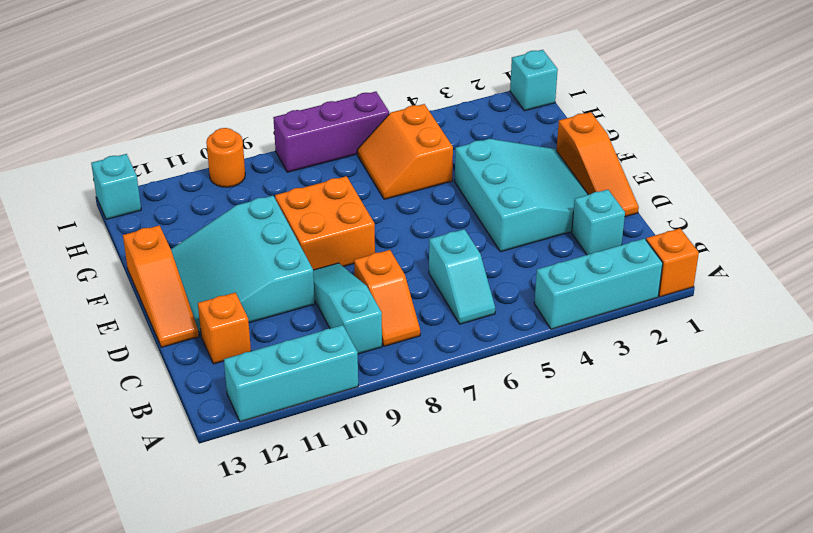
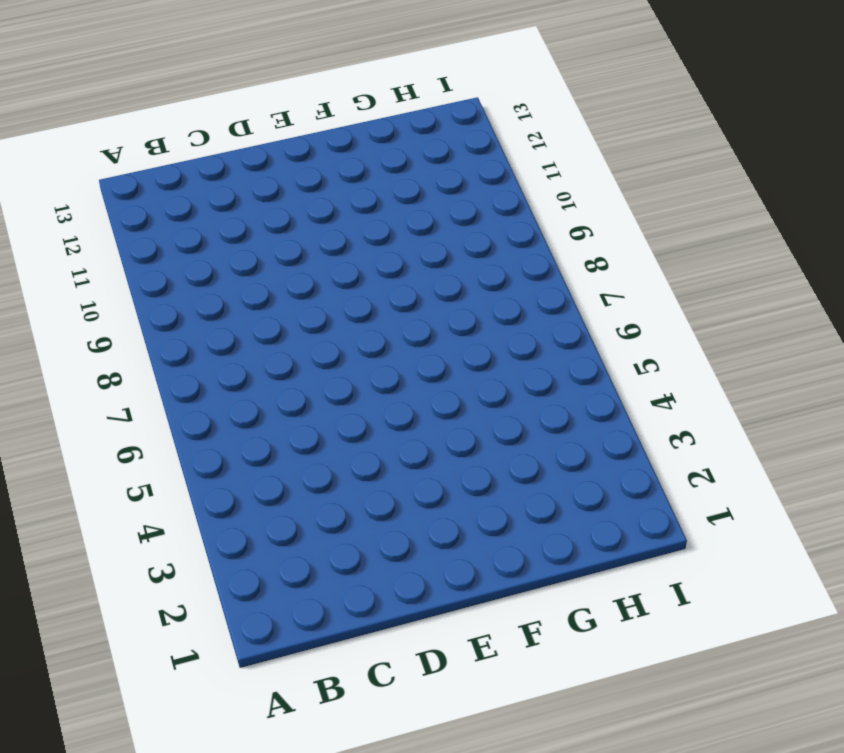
none -> orange brick A1 level 1
none -> cyan brick A2:A4 level 1
none -> cyan brick A10:A12 level 1

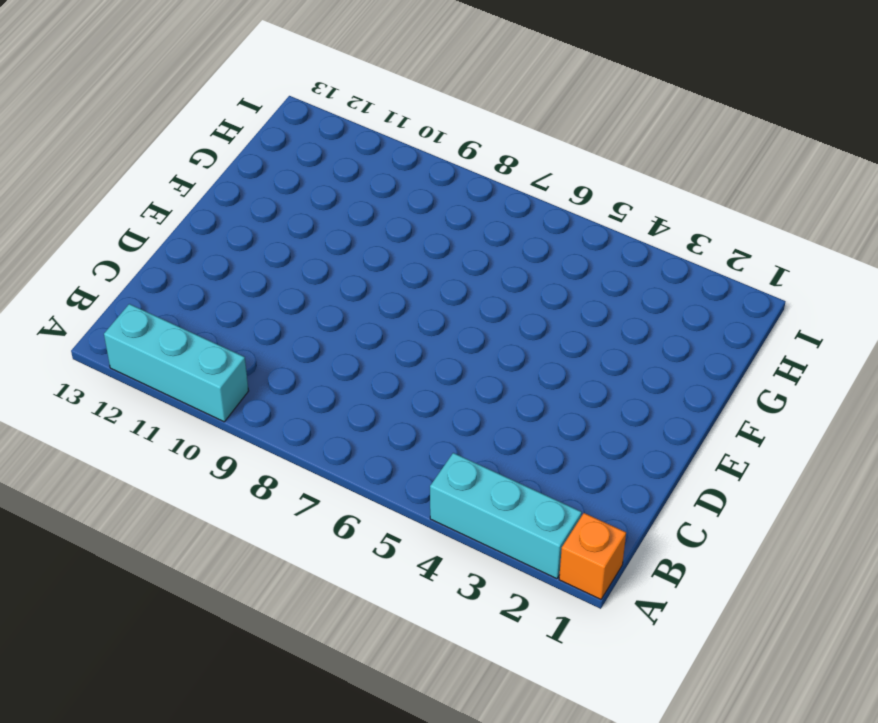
none -> cyan slope B6:C6 level 1 top C
none -> orange slope B8:C8 level 1 top C
none -> cyan slope B9:D9 level 1 top B

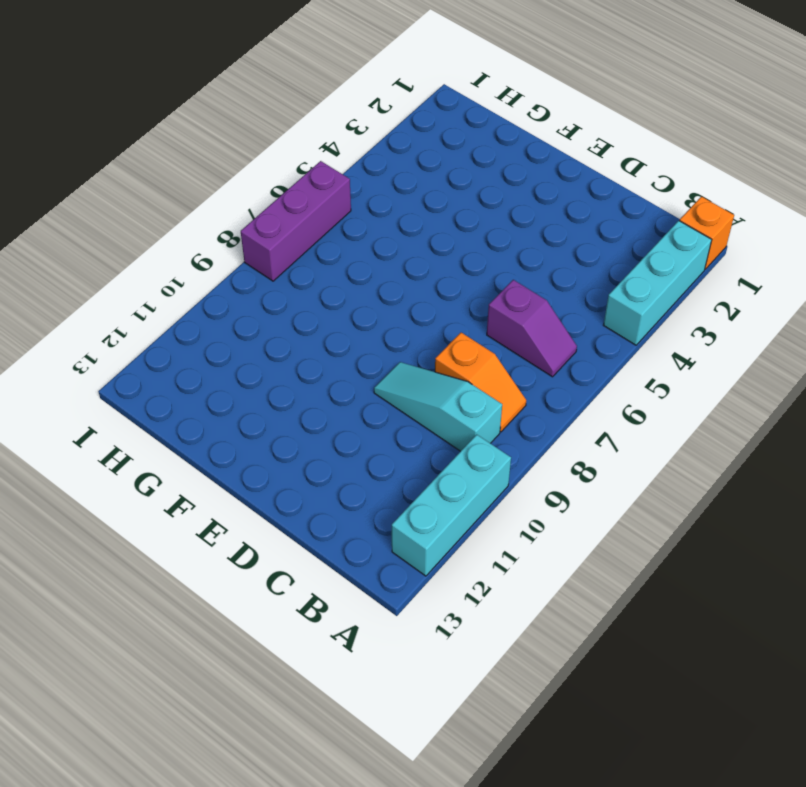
purple slope B6:C6 level 1 top C -> cyan slope B6:C6 level 1 top C
none -> cyan brick C2 level 1
none -> orange brick C12 level 1
none -> orange slope D1:F1 level 1 top F

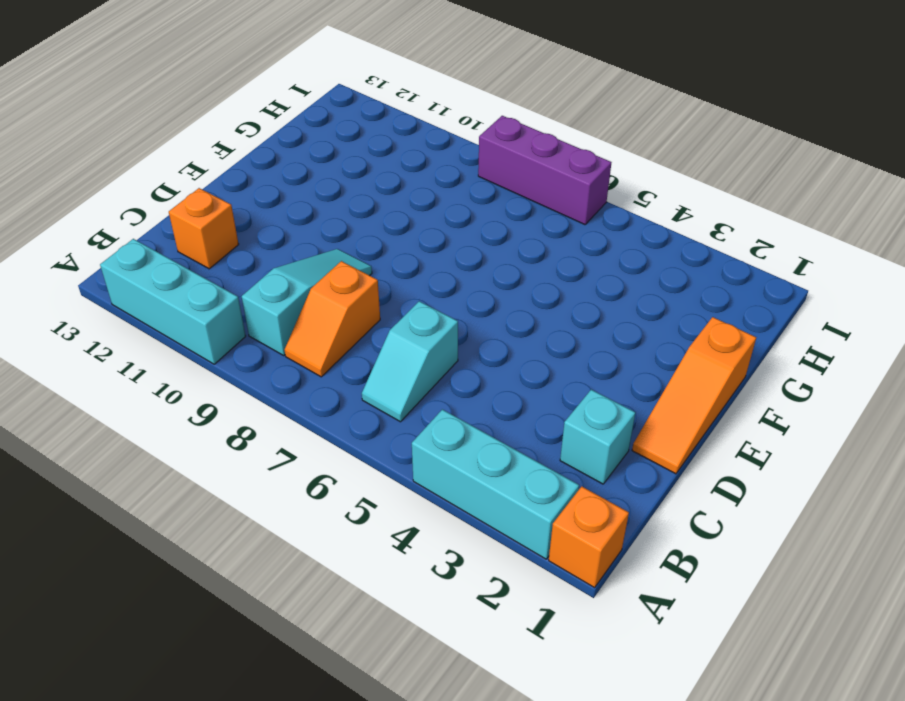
none -> cyan slope D2:F4 level 1 top 4
none -> cyan slope D10:F12 level 1 top 10
none -> orange slope D13:F13 level 1 top F

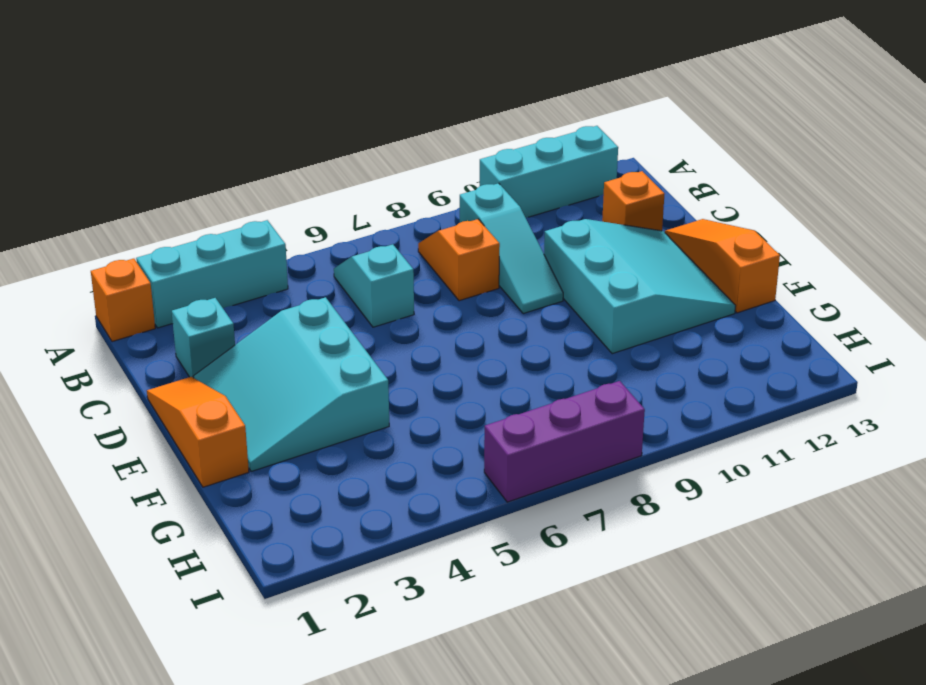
none -> orange brick E8:F9 level 1
none -> orange slope G5:H6 level 1 top 5
none -> cyan brick I1 level 1

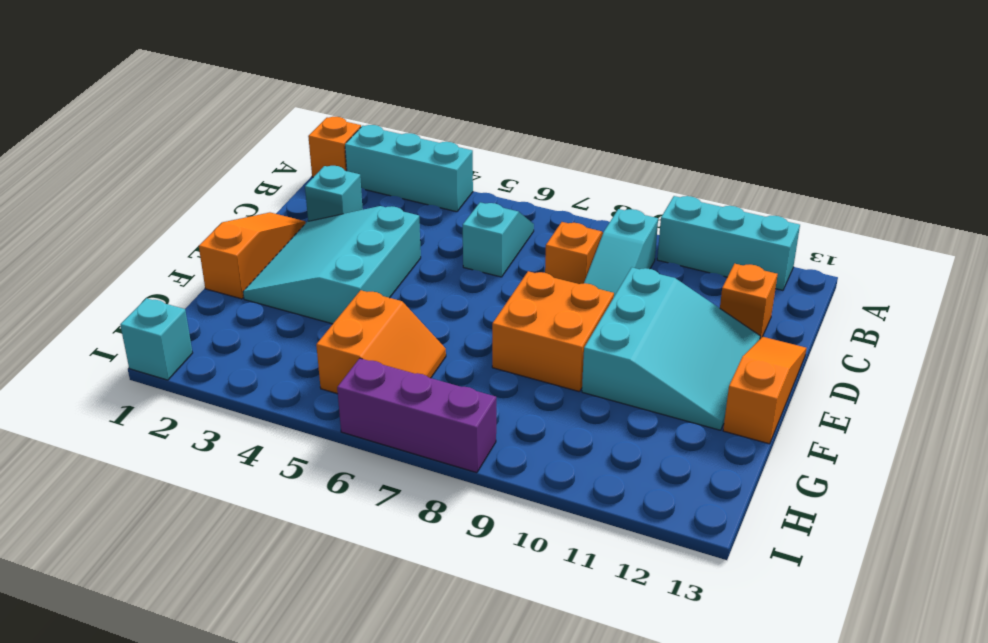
none -> orange round brick I10 level 1
none -> cyan brick I13 level 1

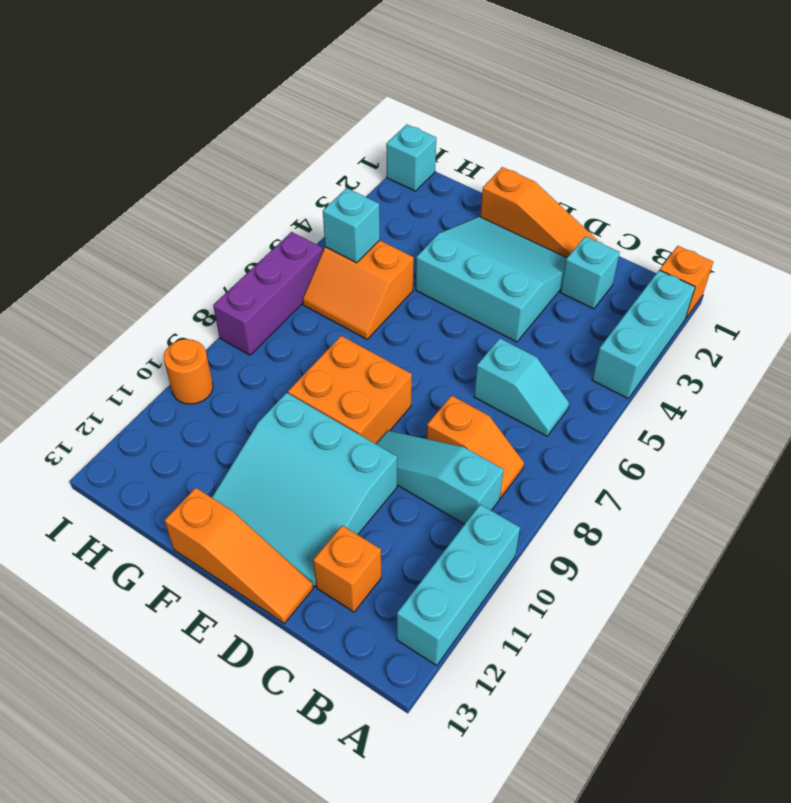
cyan brick H5 level 2 -> cyan brick I13 level 1

